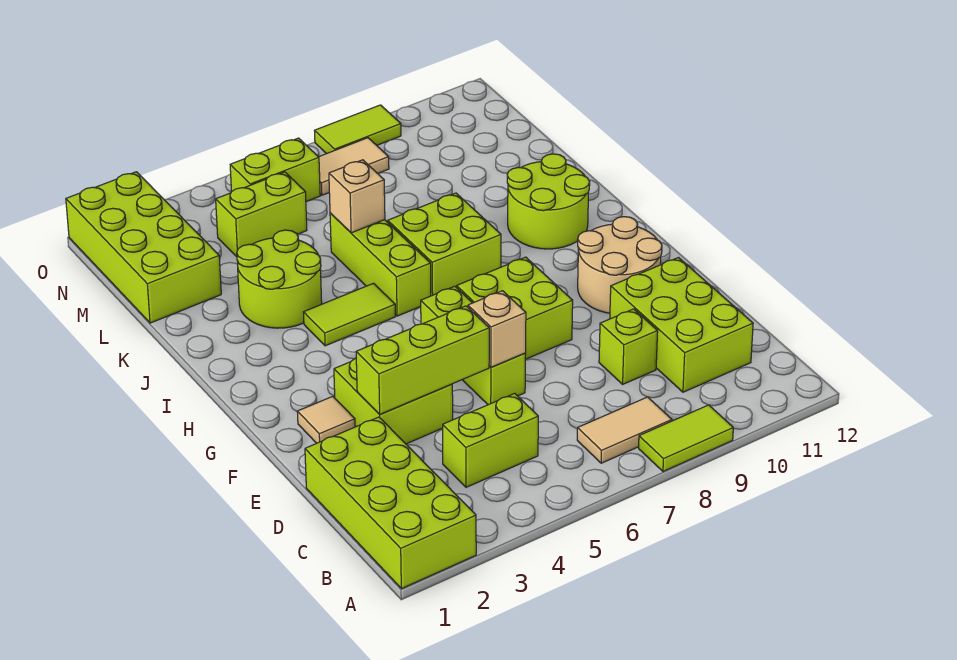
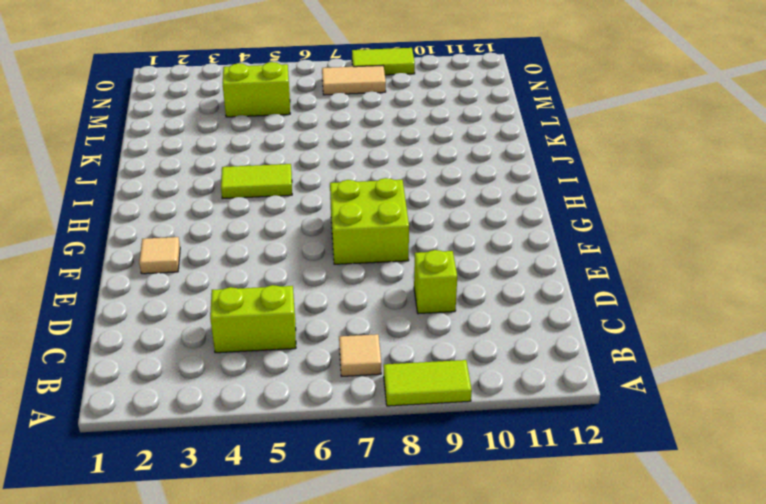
tan tile B7 level 1 -> tan tile B7:B8 level 1
none -> lime brick A1:D2 level 1
none -> lime brick C10:E11 level 1
none -> lime brick E3:F4 level 1

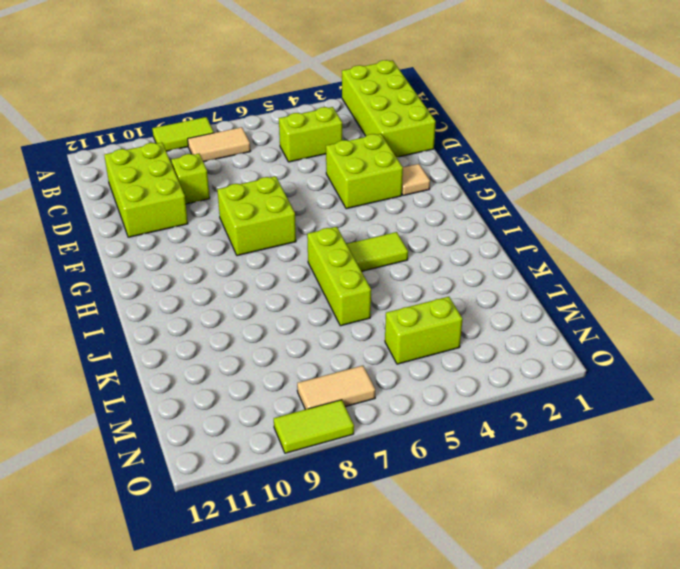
none -> lime brick E6:G6 level 1
none -> tan round brick F10:G11 level 1
none -> lime brick I7:J8 level 1

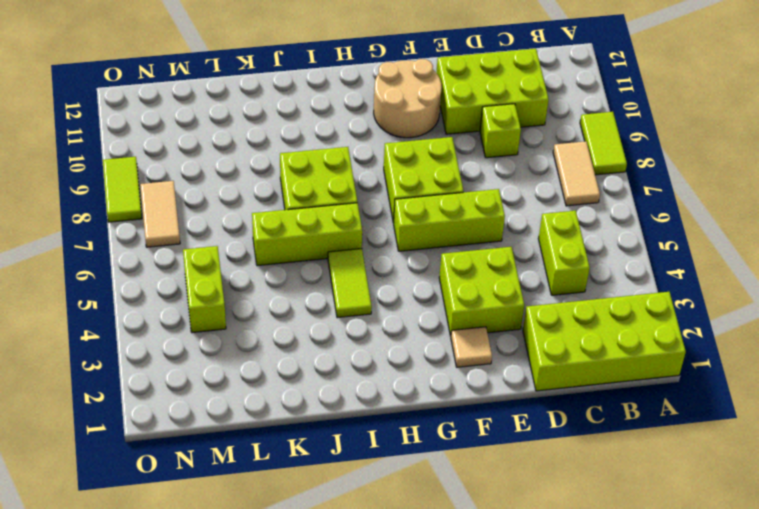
none -> lime round brick I10:J11 level 1
none -> lime round brick J3:K4 level 1
none -> lime brick L1:O2 level 1

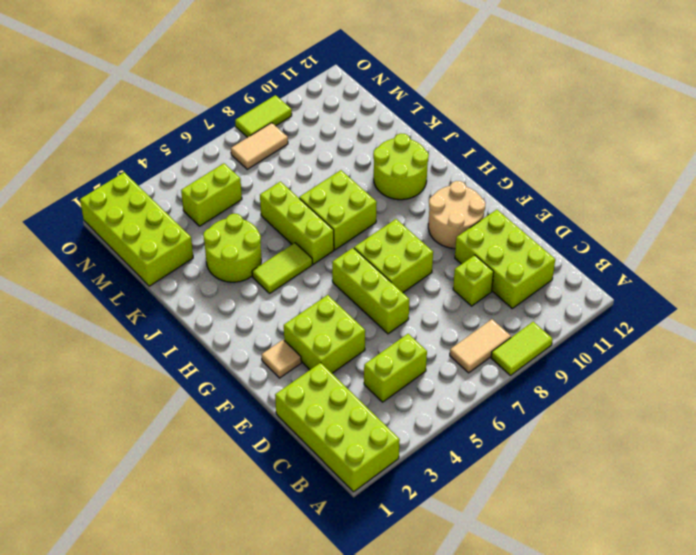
none -> lime brick N5:N6 level 1
none -> lime brick E3:E5 level 2
none -> tan brick E6 level 2

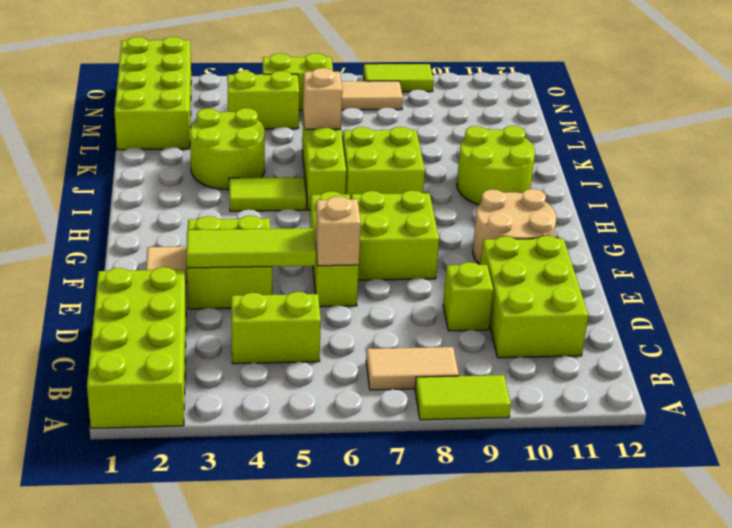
lime tile E3:E5 level 2 -> lime brick E3:E5 level 2

